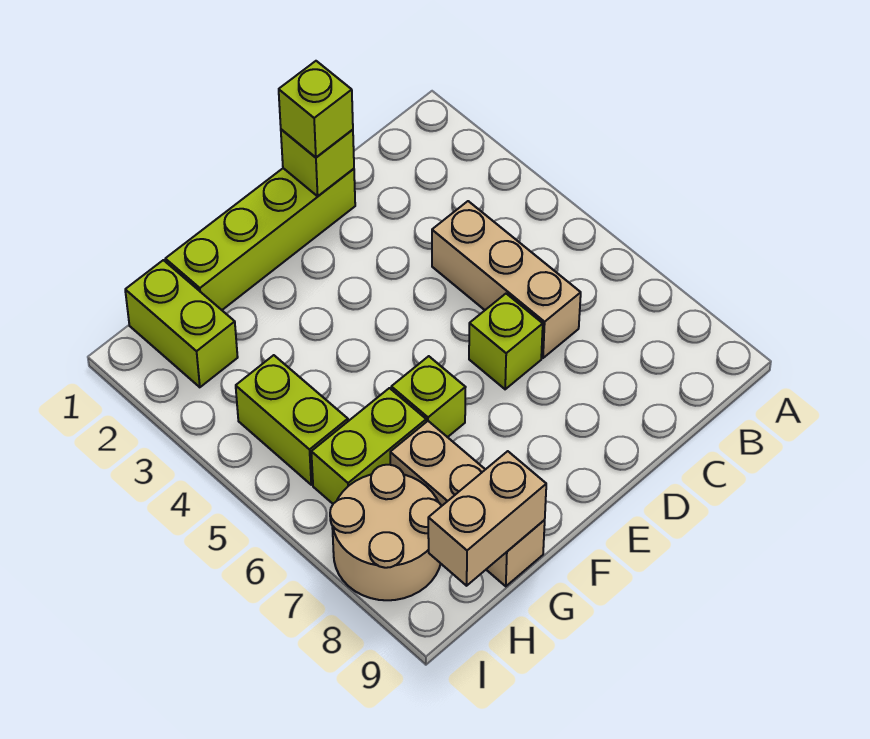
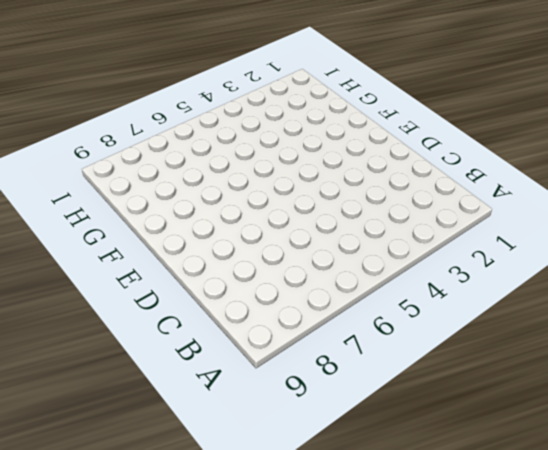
none -> tan brick C4:C6 level 1
none -> lime brick D1:G1 level 1
none -> lime brick D6 level 1

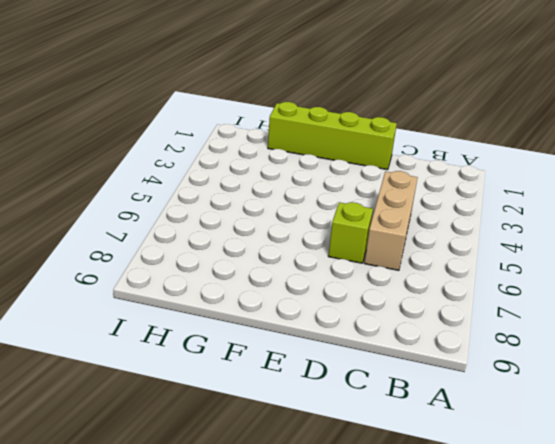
none -> lime brick F6 level 1
none -> lime brick G6:H6 level 1
none -> tan brick G7:G9 level 1

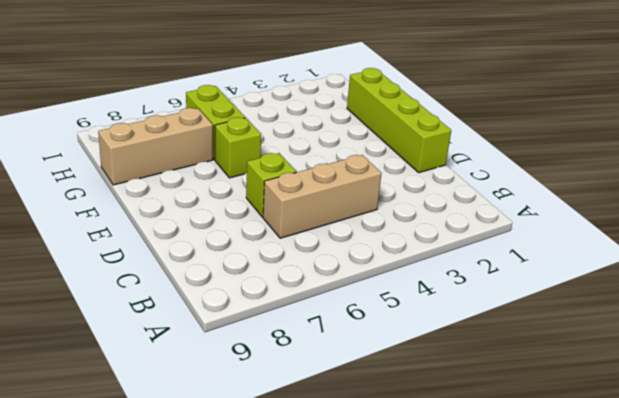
none -> lime brick H1:H2 level 1
none -> lime brick H4:H5 level 1
none -> tan round brick H7:I8 level 1

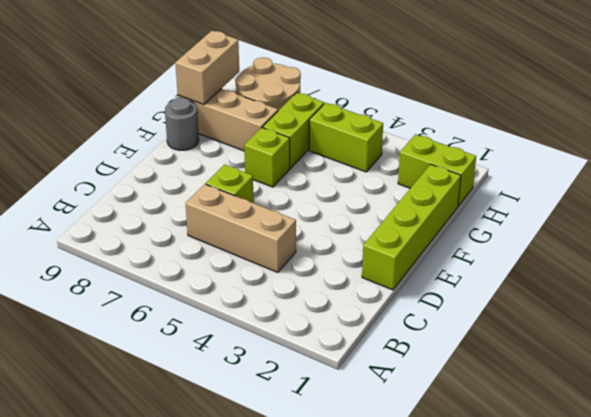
grey round brick F9 level 1 -> none
none -> lime brick D1 level 2
none -> lime brick D1 level 3

